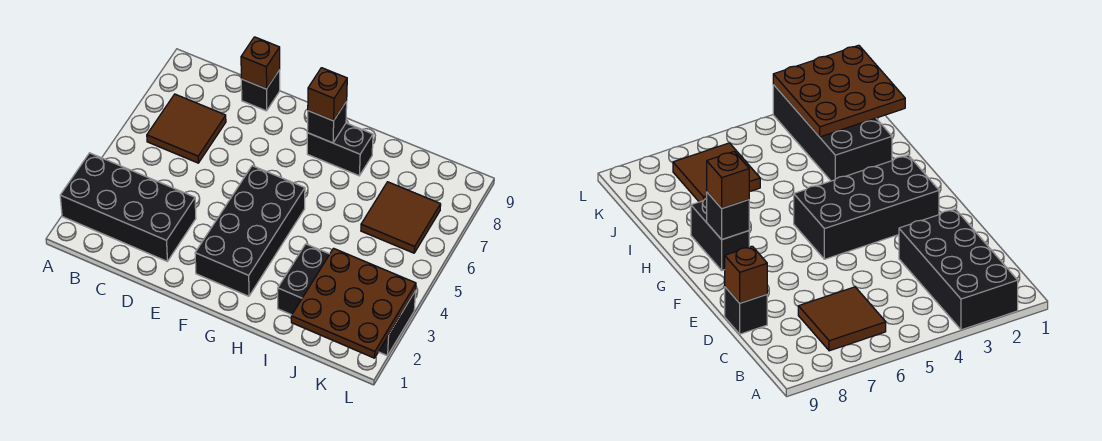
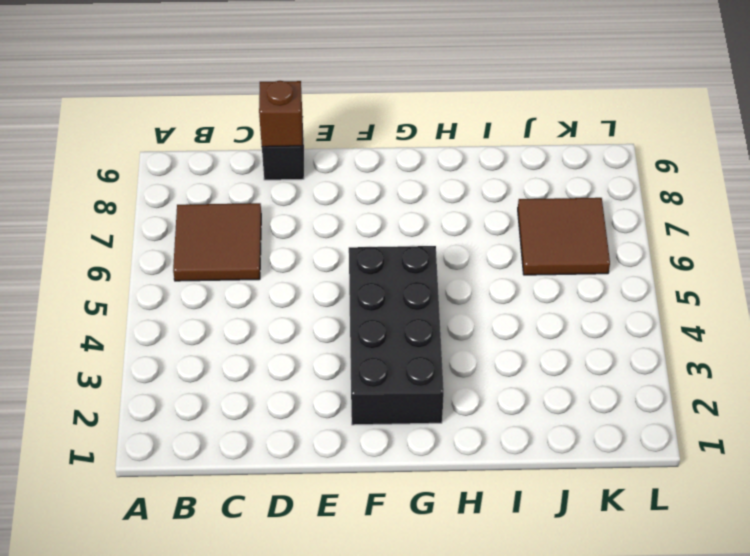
none -> black brick A2:D3 level 1
none -> black brick G8:H8 level 1

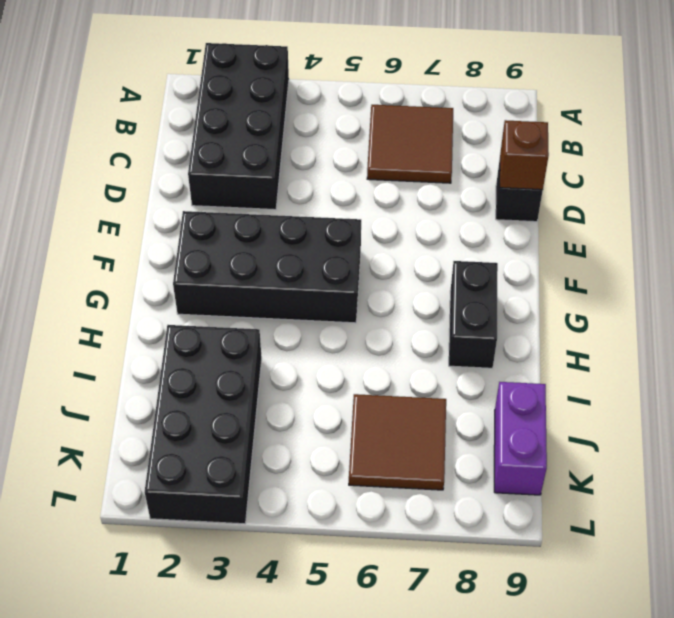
purple brick J9:K9 level 1 -> none
none -> black brick G8 level 2
none -> brown plate J1:L3 level 2

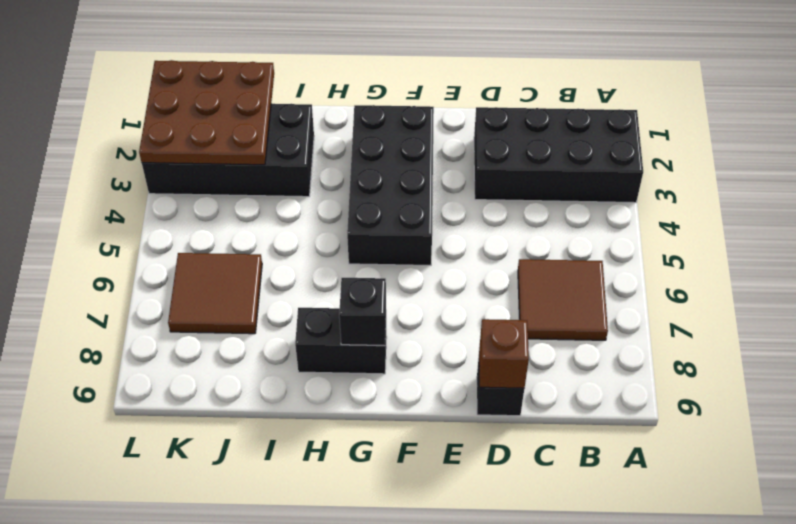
none -> brown brick G8 level 3

